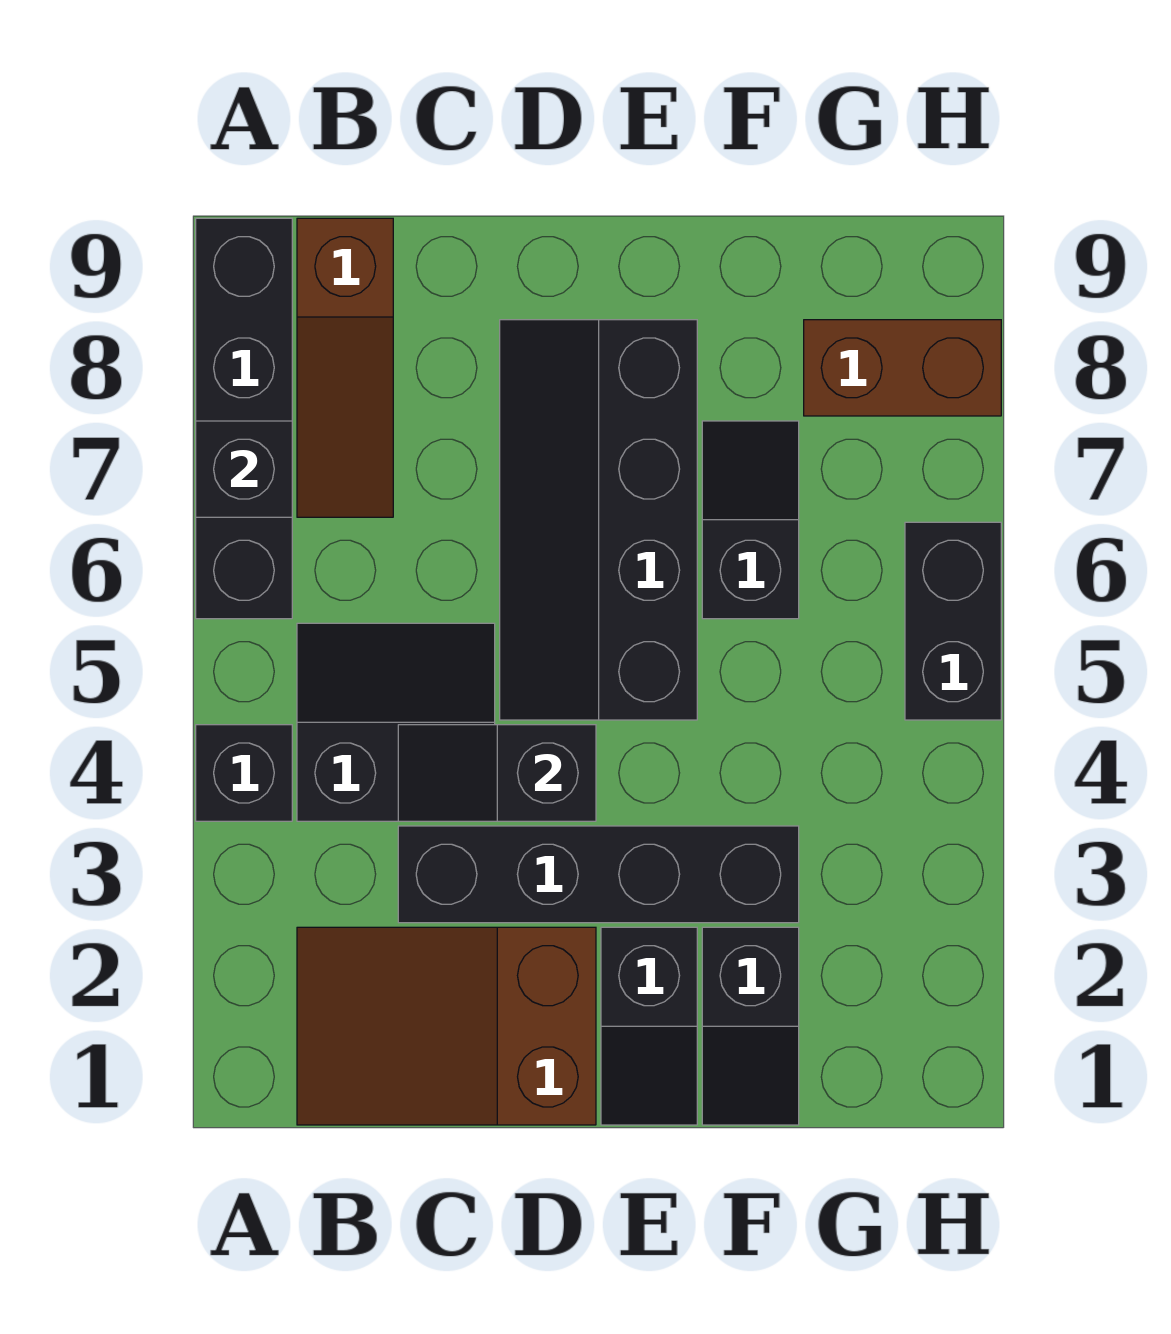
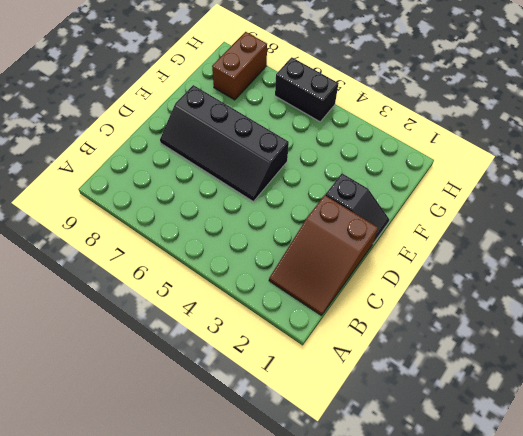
none -> black brick A4 level 1
none -> black brick A6:A9 level 1
none -> black slope B4:C5 level 1 top 4

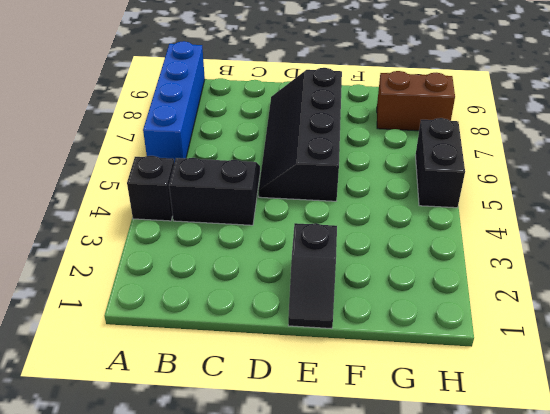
blue brick A6:A9 level 1 -> black brick A6:A9 level 1
none -> brown slope B1:D2 level 1 top D
none -> brown slope B7:B9 level 1 top 9
none -> black brick C3:F3 level 1

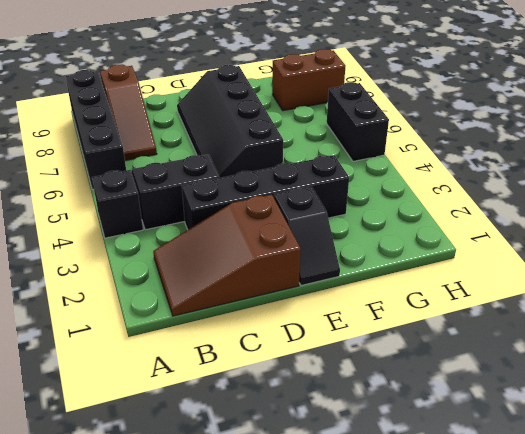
none -> black slope F1:F2 level 1 top 2
none -> black slope F6:F7 level 1 top 6
none -> black brick A7 level 2

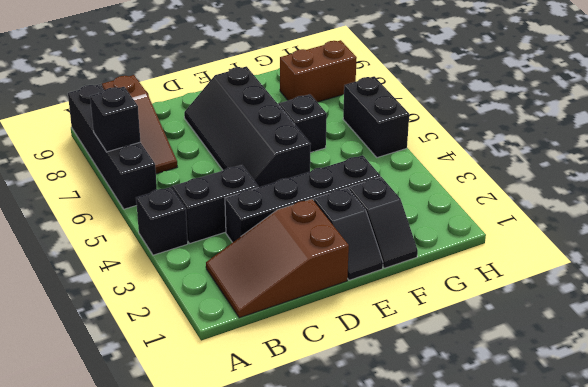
none -> black slope C4:D4 level 2 top D

